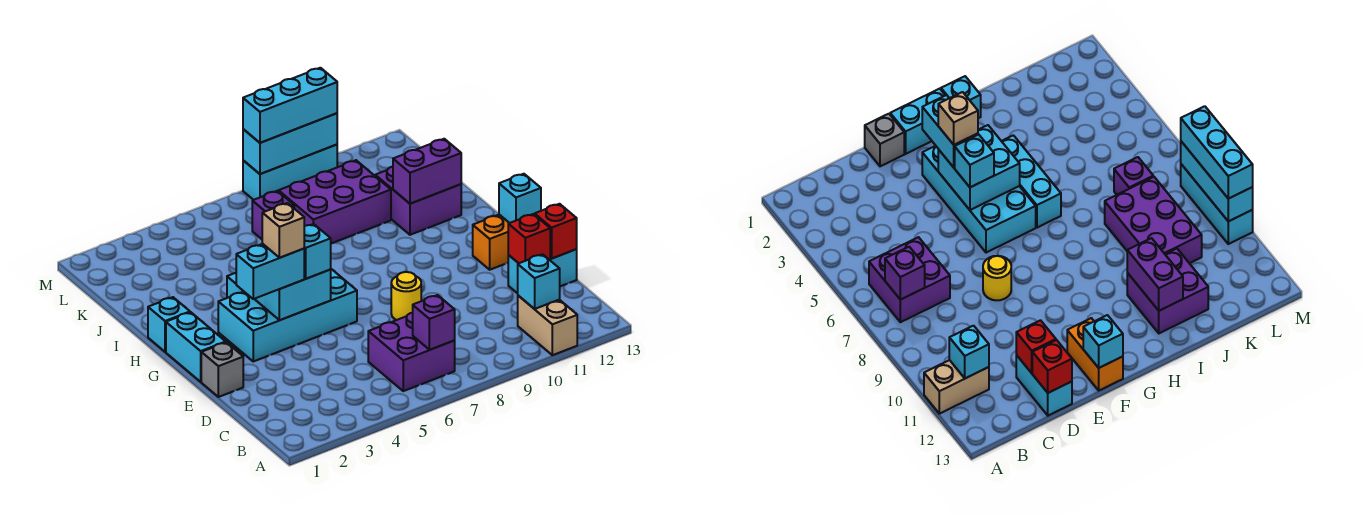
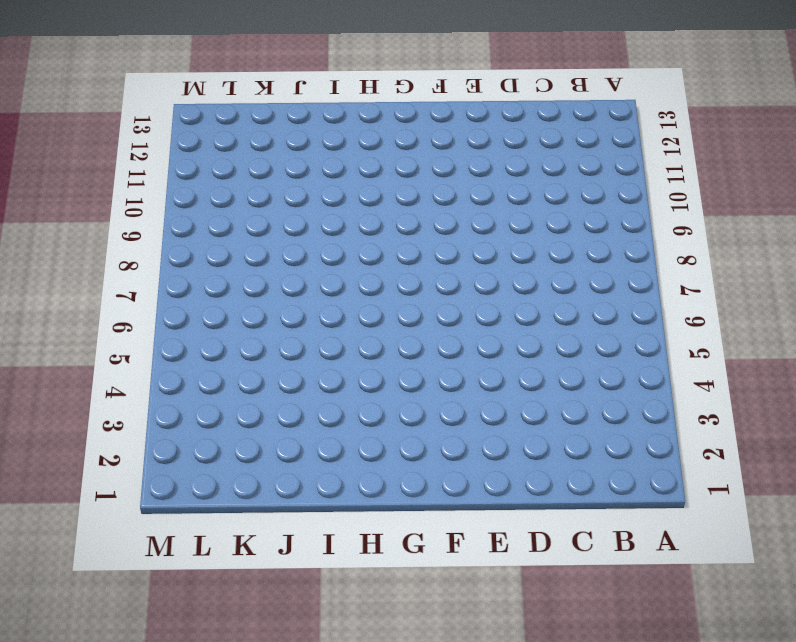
none -> tan brick A11:B11 level 1
none -> purple brick B6:C7 level 1
none -> cyan brick D12:D13 level 1

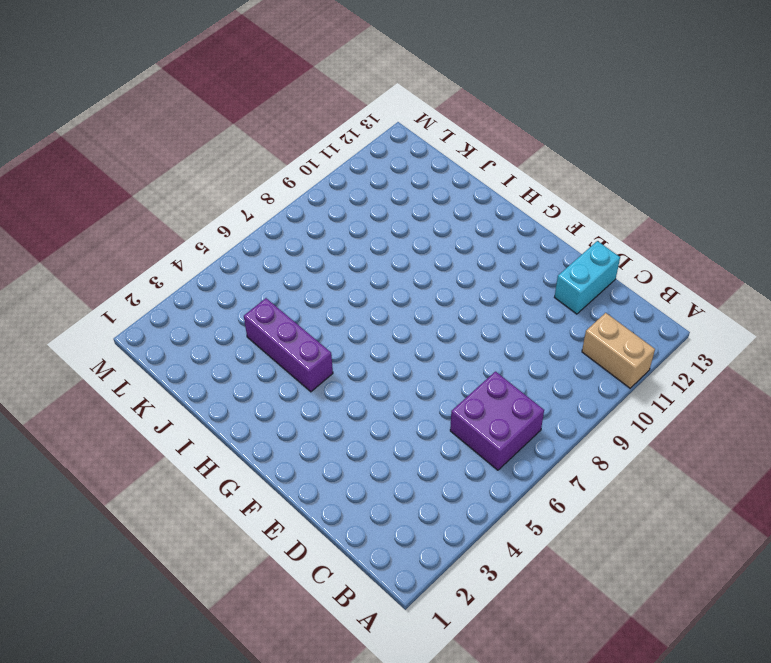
purple brick H4:J4 level 1 -> cyan brick H4:H6 level 1
none -> grey brick E1 level 1
none -> yellow round brick E8 level 1
none -> cyan brick F1:G1 level 1

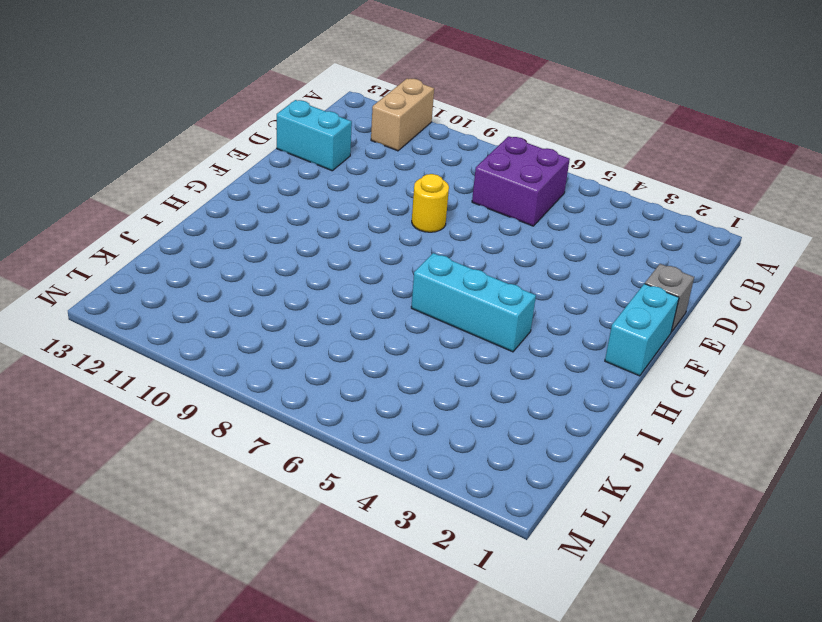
none -> cyan brick F3:G6 level 1
none -> orange brick F12:F13 level 1
none -> cyan brick H1 level 1

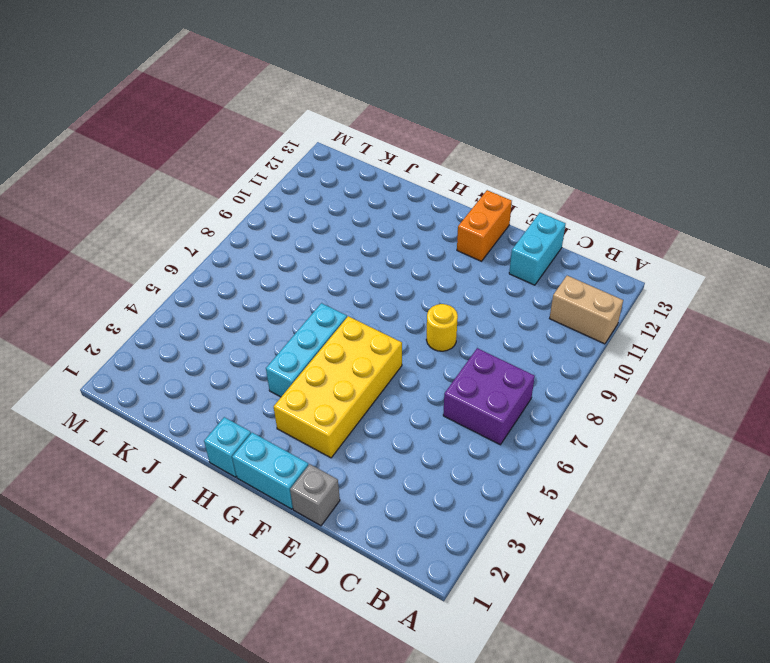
yellow brick F3:G6 level 1 -> cyan brick F3:G6 level 1
none -> purple brick I11:J12 level 1
none -> purple brick J8:K10 level 1
none -> purple brick K7 level 1

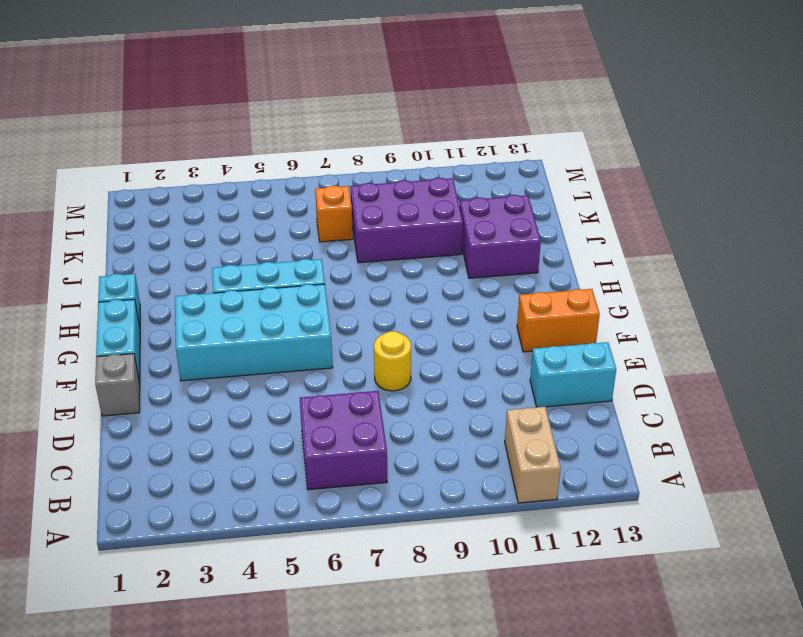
orange brick K7 level 1 -> purple brick K7 level 1
none -> cyan brick M8:M10 level 1
none -> purple brick B7 level 2
none -> cyan brick B11 level 2

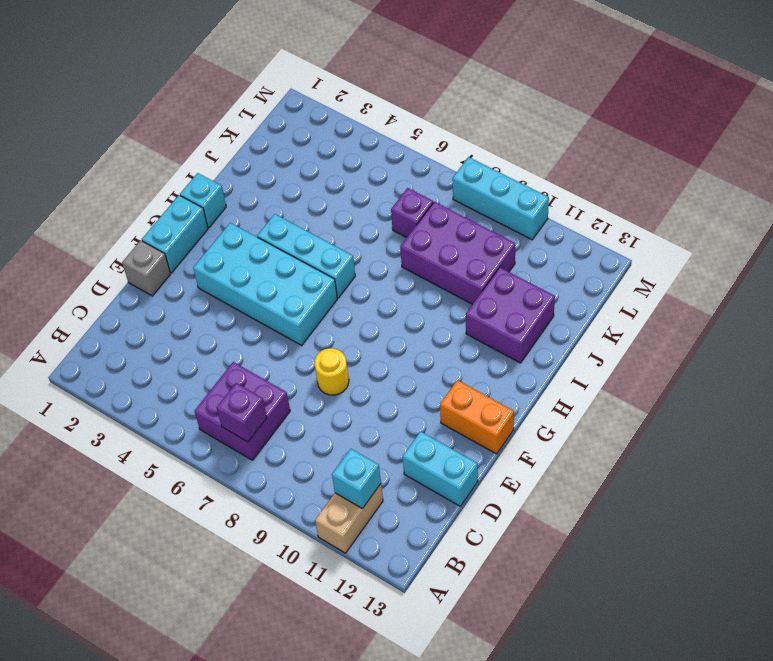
none -> red brick D12 level 2
none -> red brick D13 level 2
none -> cyan brick F4:G5 level 2

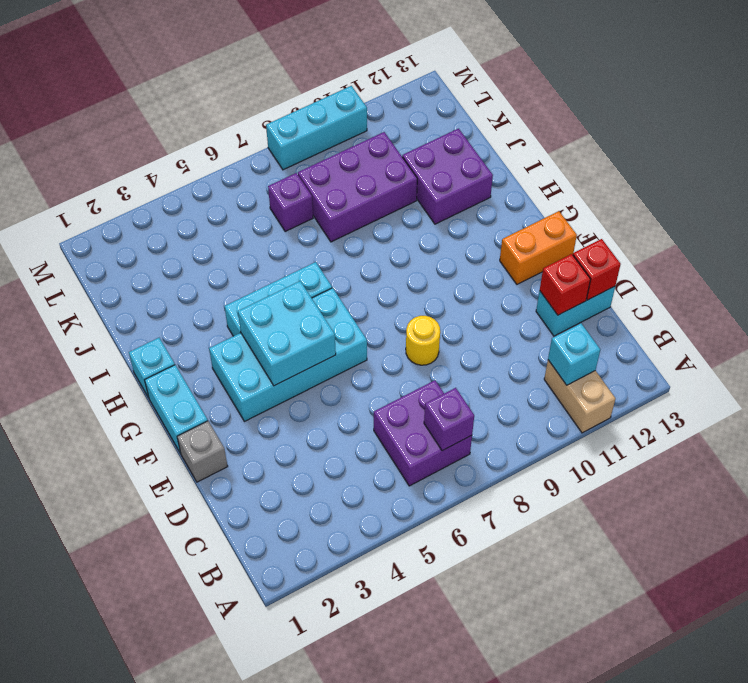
none -> cyan brick F13 level 2
none -> purple brick I11:I12 level 2
none -> cyan brick M8:M10 level 2

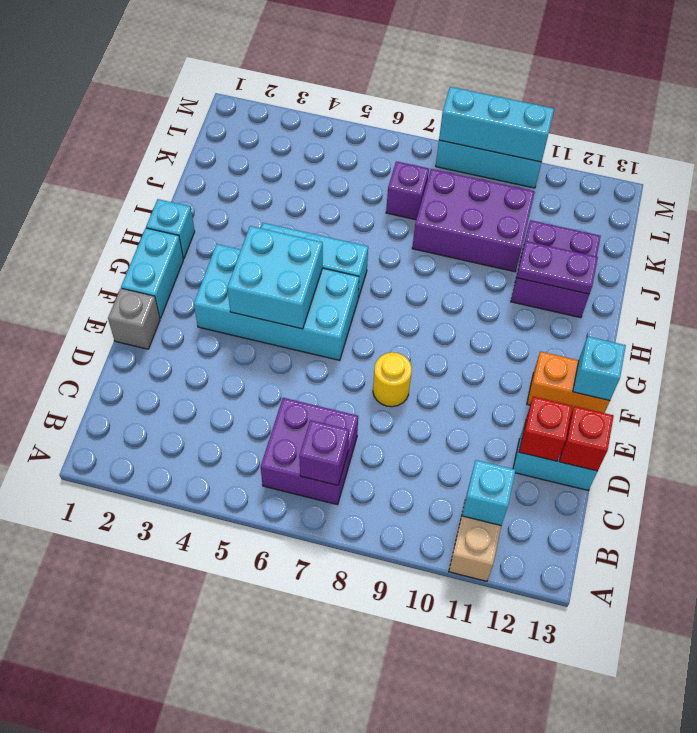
purple plate I11:I12 level 2 -> purple brick I11:I12 level 2
none -> cyan brick F3:F4 level 3
none -> cyan brick F5 level 3
none -> cyan brick M8:M10 level 3

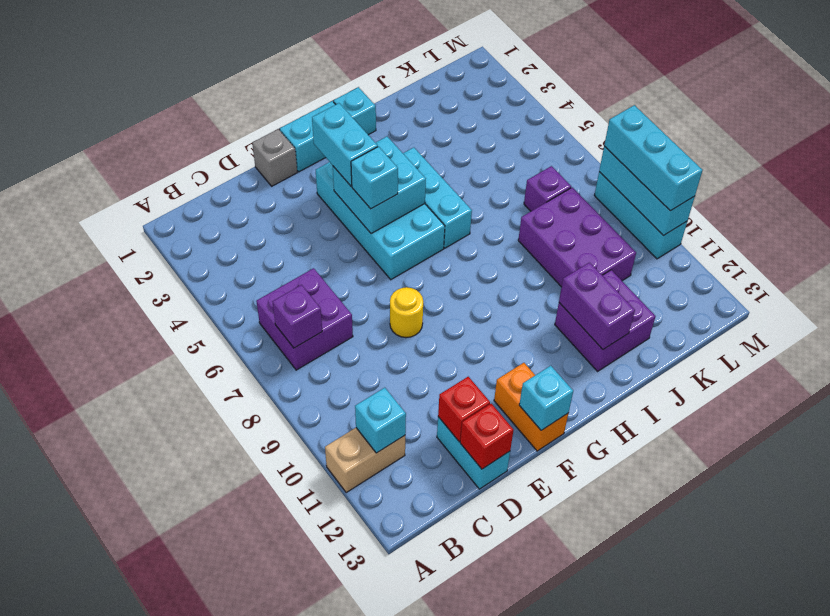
none -> tan brick F4 level 4

